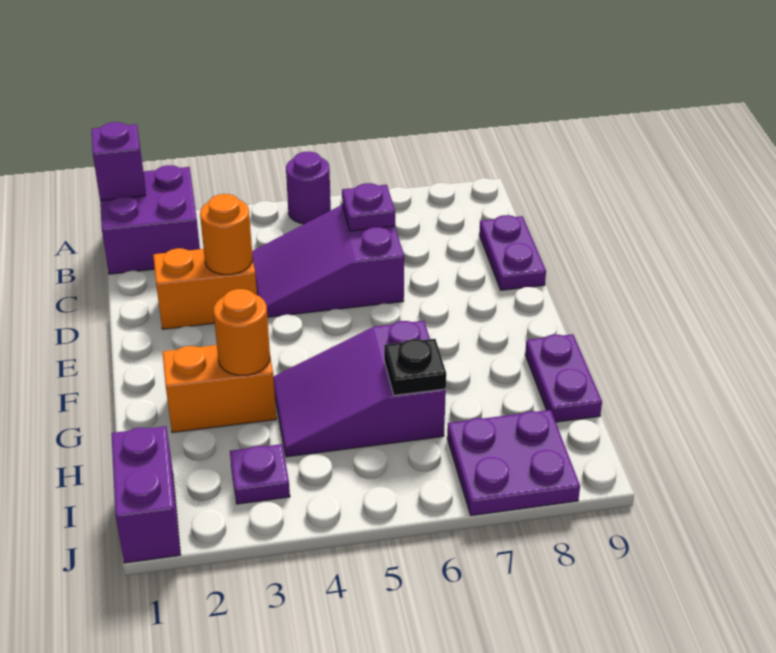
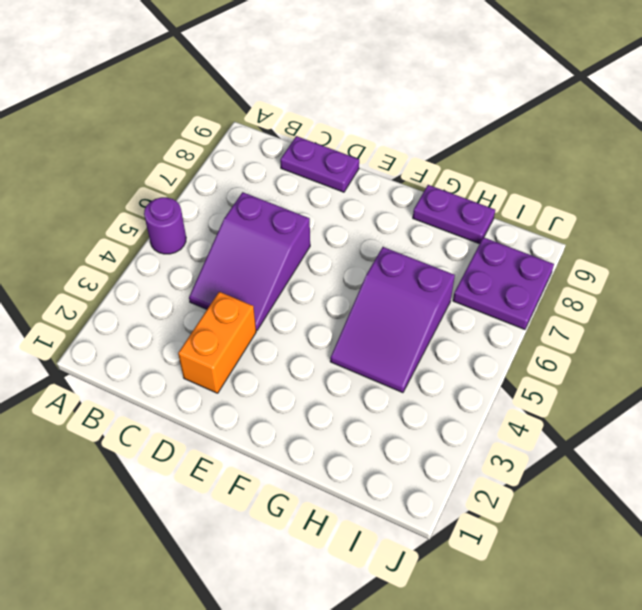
none -> purple brick A1:B2 level 1
none -> orange brick G2:G3 level 1
none -> purple brick I1:J1 level 1

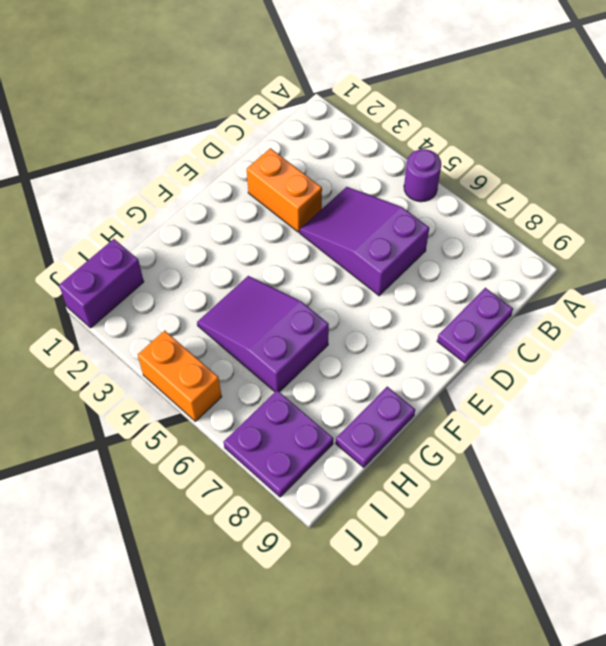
orange brick J4:J5 level 1 -> orange brick G2:G3 level 1
none -> purple brick A1:B2 level 1
none -> purple plate I3 level 1
none -> purple brick A1 level 2

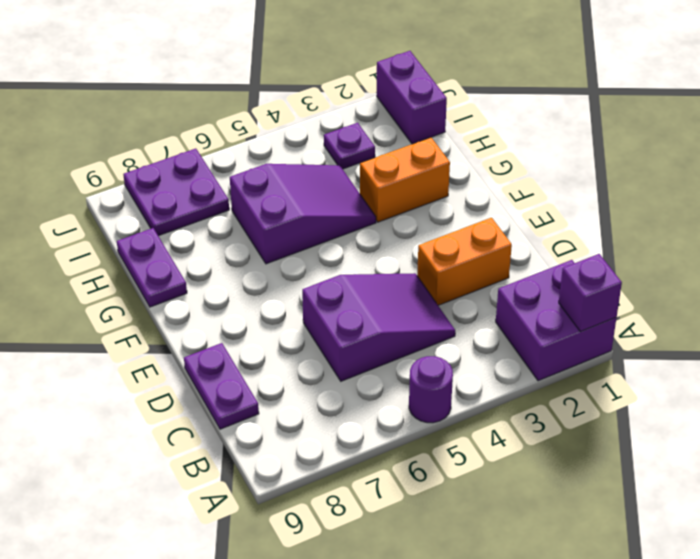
none -> purple plate C6 level 2
none -> orange round brick D3 level 2
none -> orange round brick G3 level 2

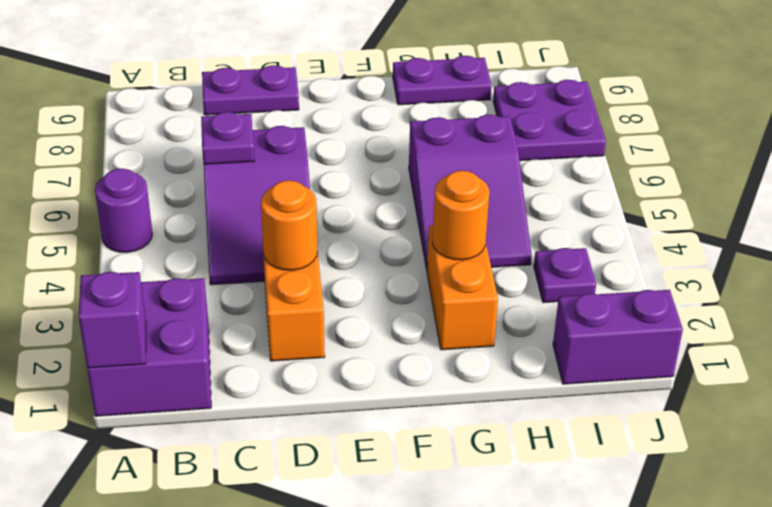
none -> black plate H6 level 2

